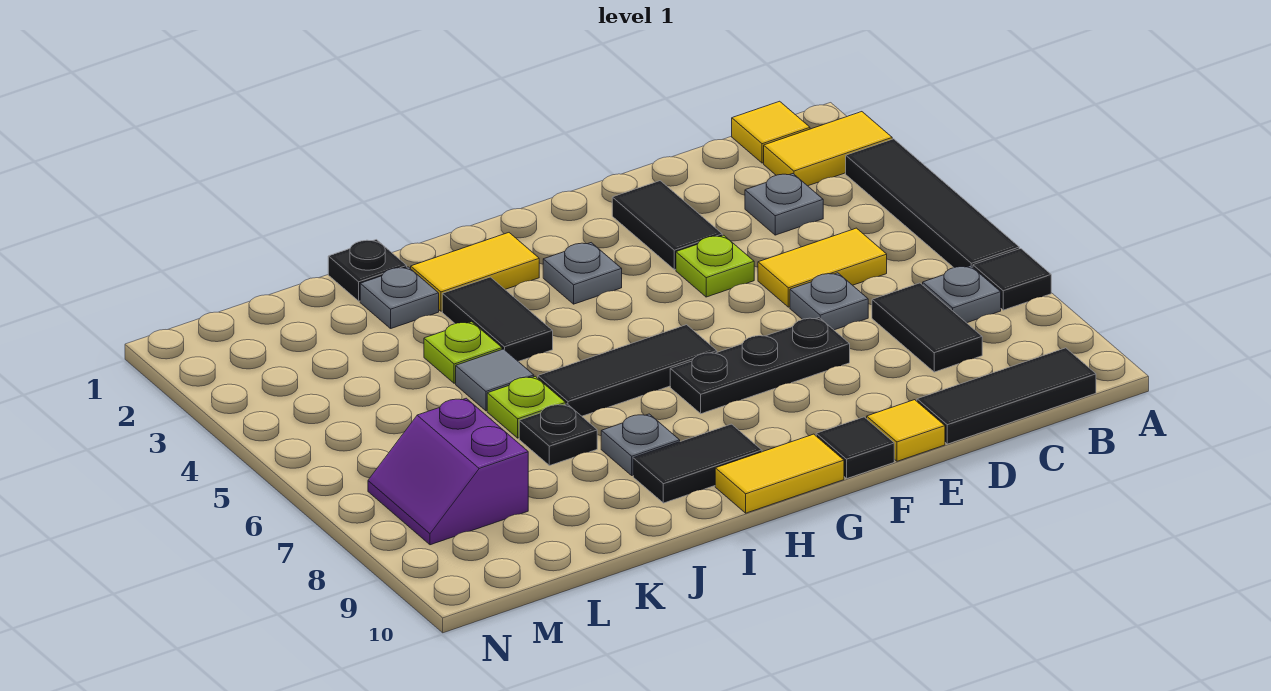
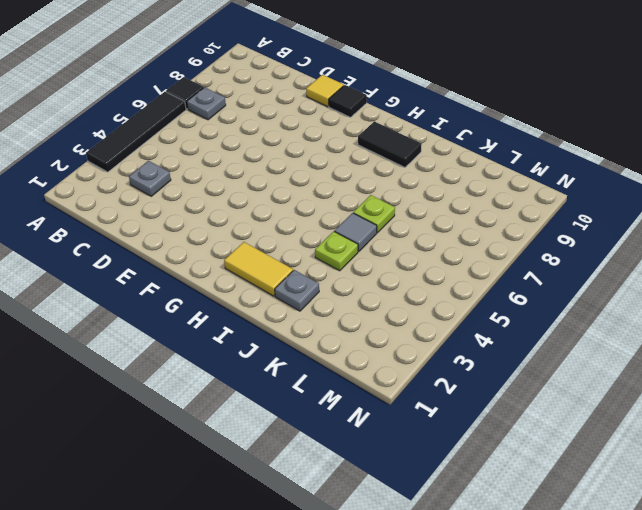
none -> yellow tile A2:B2 level 1
none -> yellow tile B1 level 1
none -> black tile B10:D10 level 1

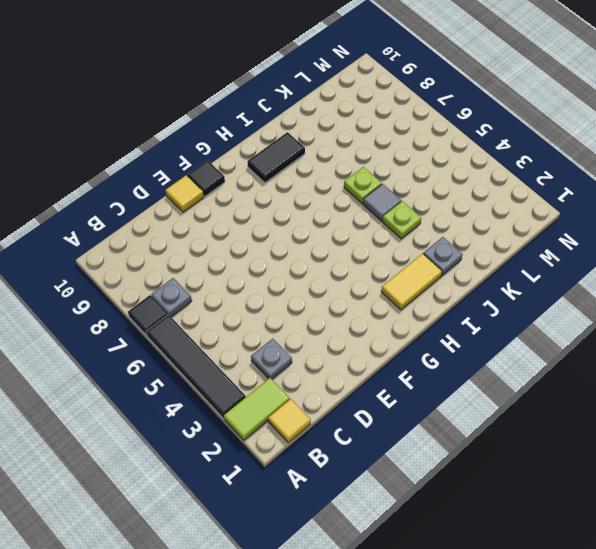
lime tile A2:B2 level 1 -> yellow tile A2:B2 level 1
none -> black tile B10:D10 level 1
none -> yellow tile C5:D5 level 1
none -> black tile C7:C8 level 1

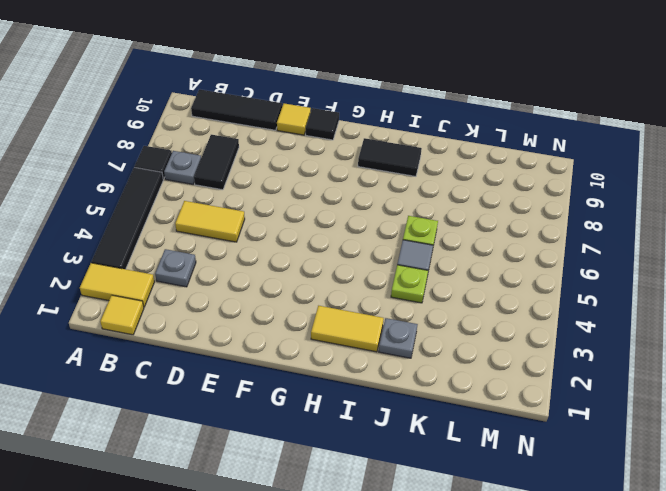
none -> grey plate D6 level 1
none -> black tile E2:E3 level 1
none -> lime plate E4 level 1

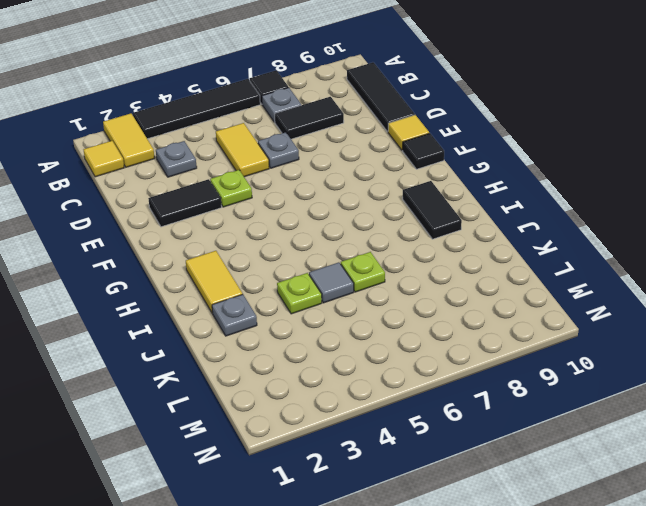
none -> black plate E7:G7 level 1
none -> grey plate G3 level 1
none -> black tile G6:I6 level 1

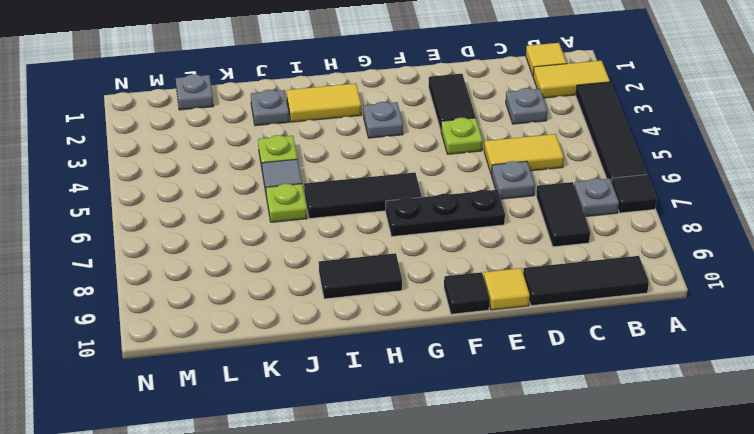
grey plate L1 level 1 -> grey plate I8 level 1
none -> yellow tile G10:H10 level 1
none -> black tile I3:I4 level 1
none -> black plate J1 level 1

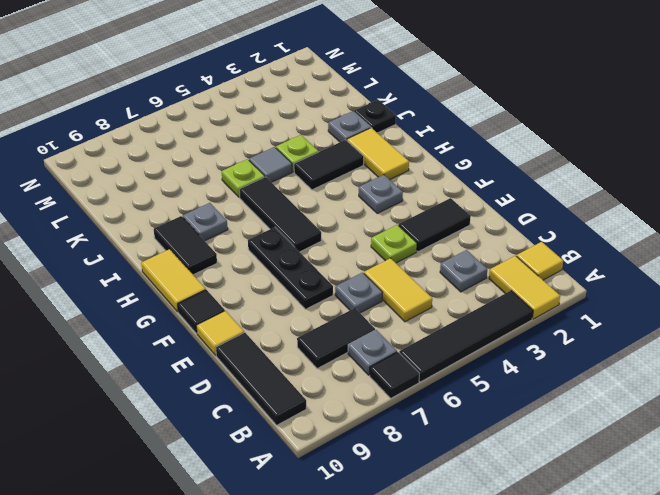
none -> black plate J7 level 1
none -> purple slope L7:M8 level 1 top L

